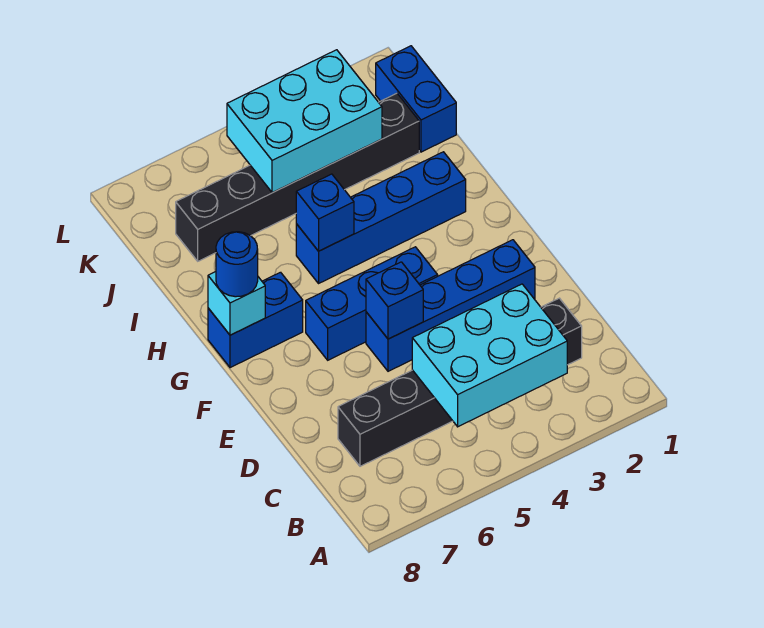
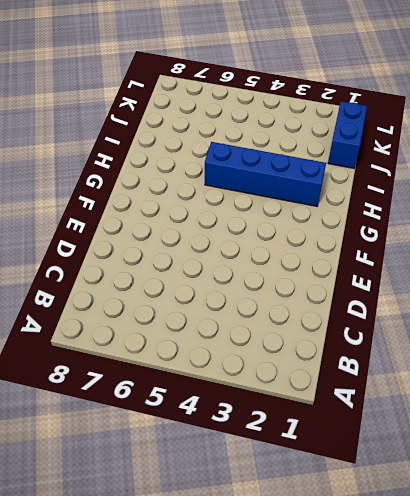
none -> black brick C2:C7 level 1
none -> blue brick E2:E5 level 1
none -> blue brick F4:F6 level 1

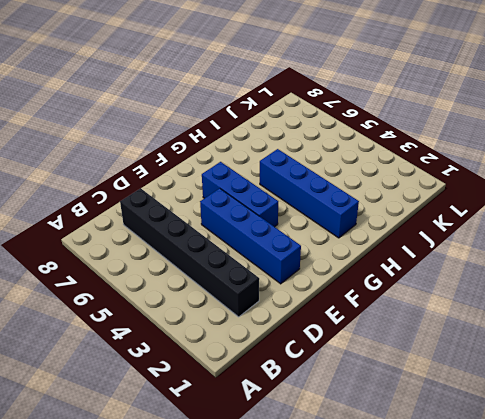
none -> blue brick G7:G8 level 1
none -> blue brick J1:K1 level 1
none -> black brick J2:J7 level 1

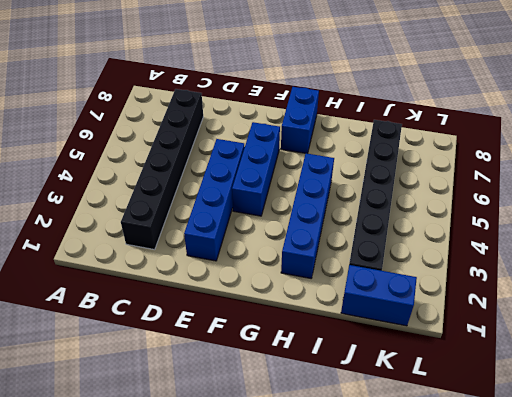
none -> cyan brick B3:C5 level 2
none -> blue brick E5 level 2
none -> cyan brick G8 level 2

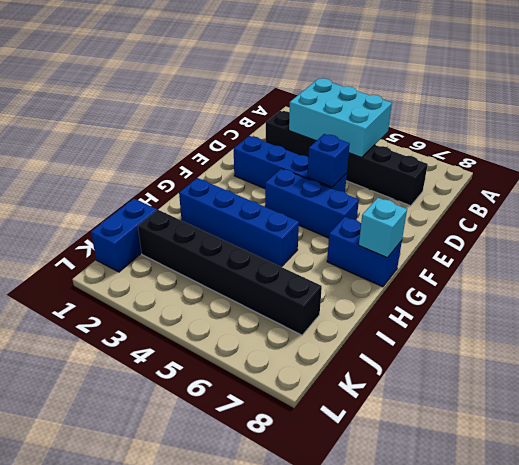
none -> blue brick H5 level 2
none -> cyan brick J3:K5 level 2
none -> blue round brick G8 level 3

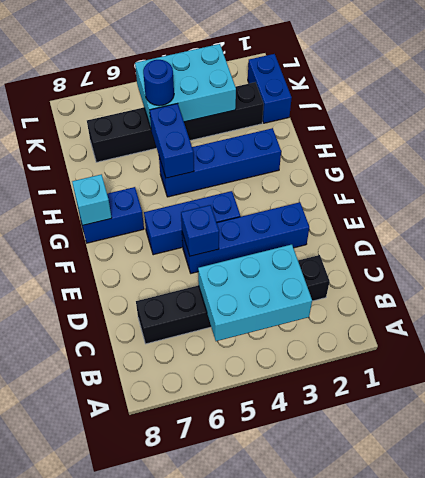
blue brick H5:I5 level 2 -> blue brick H5 level 2
blue round brick J5 level 3 -> blue round brick G8 level 3

